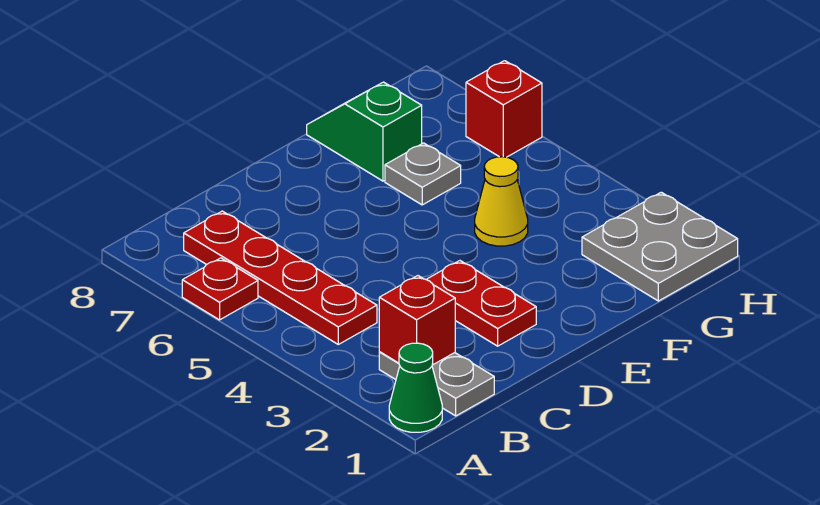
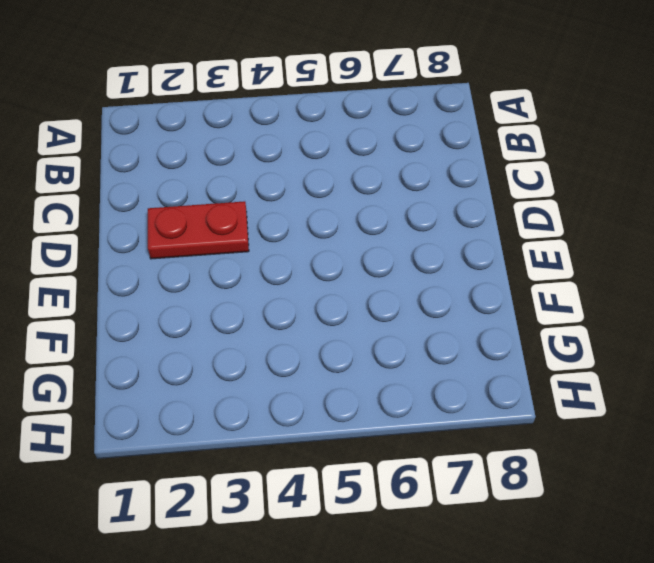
none -> green cone A1 level 1
none -> red plate A6 level 1

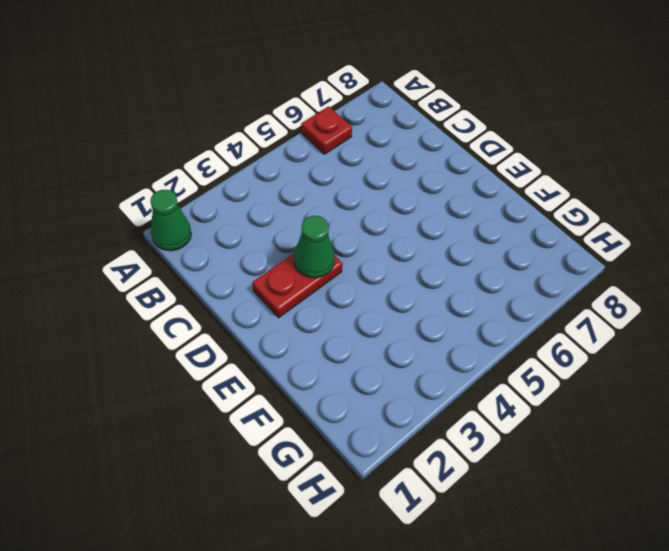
green cone D3 level 2 -> none
none -> grey plate B1:B2 level 1
none -> red plate B4:B7 level 1

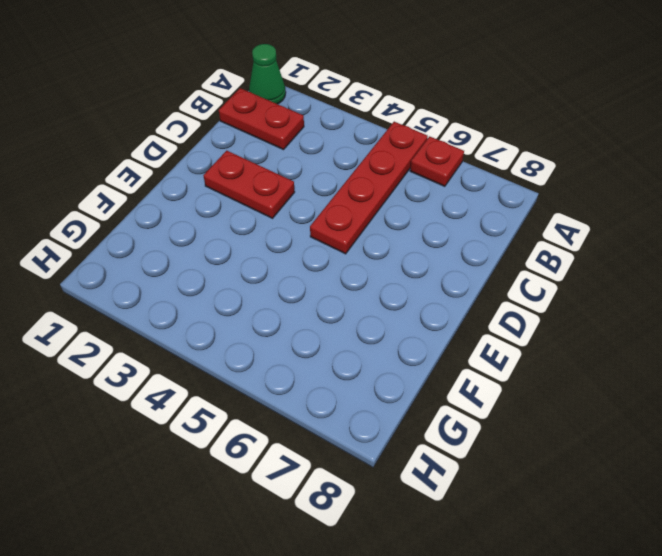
red plate A5:D5 level 1 -> red plate B4:B7 level 1
red plate B1:B2 level 1 -> grey plate B1:B2 level 1
none -> yellow cone F4 level 1
none -> grey plate F6 level 1

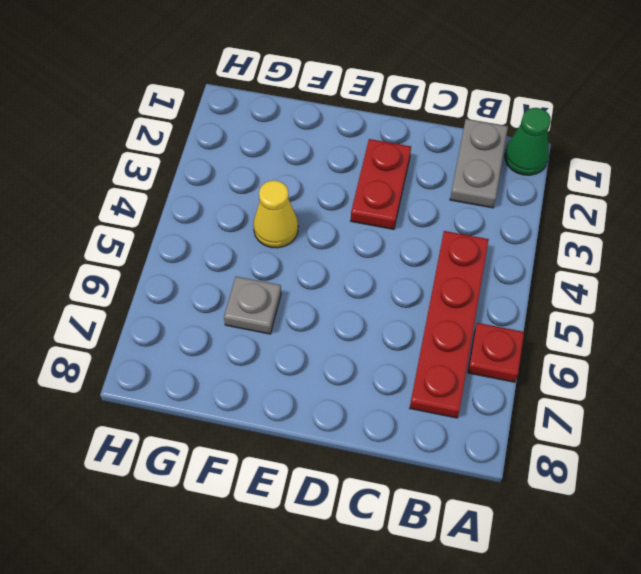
none -> green slope F7:F8 level 1 top 7
none -> grey plate G1:H2 level 1

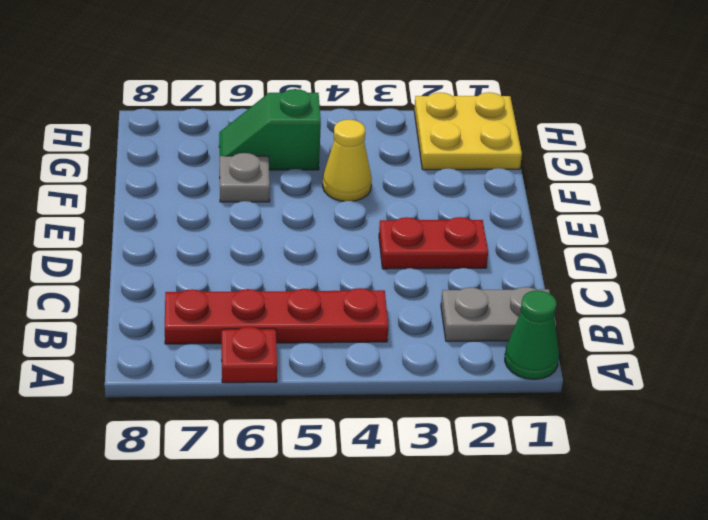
yellow plate G1:H2 level 1 -> grey plate G1:H2 level 1
green slope G5:G6 level 1 top 5 -> green slope F7:F8 level 1 top 7
none -> red brick H6 level 1
none -> red brick B2 level 2

